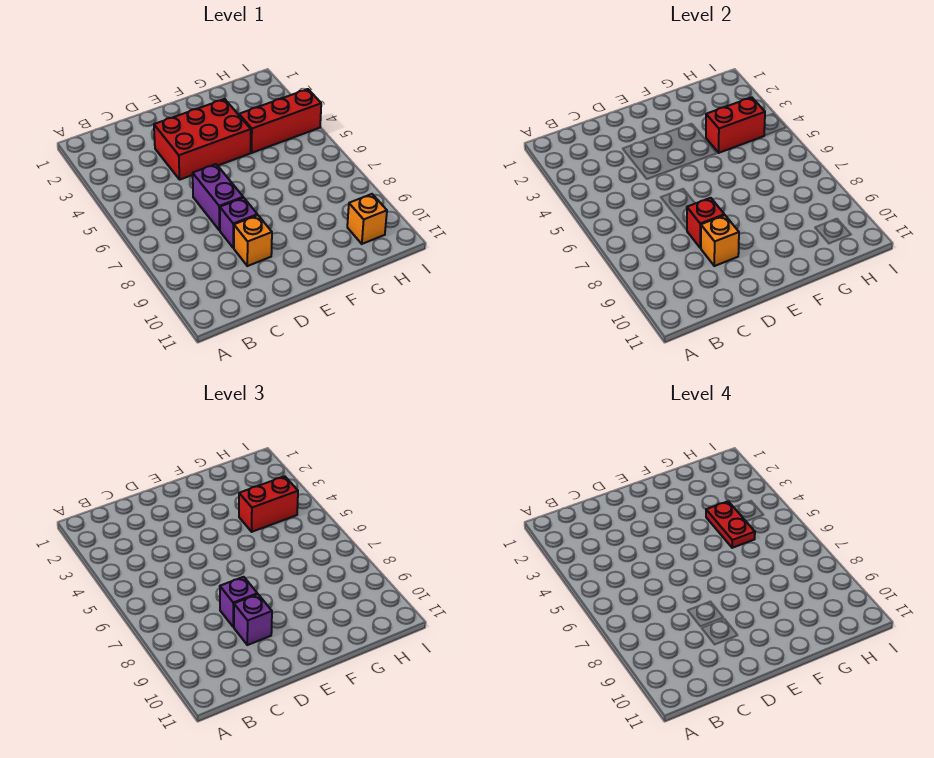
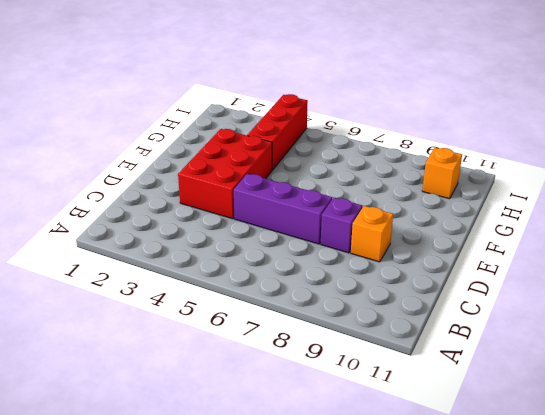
purple brick D5:D7 level 1 -> purple brick D6:D7 level 1
none -> red brick D8 level 2
none -> orange brick D9 level 2
none -> red brick G4:H4 level 2

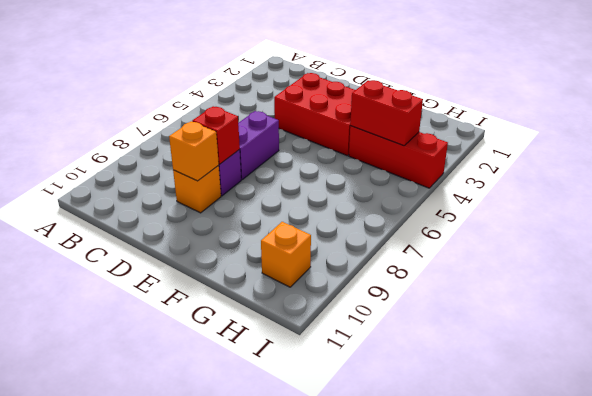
none -> purple brick D8 level 3
none -> purple brick D9 level 3
none -> red brick G4:H4 level 3

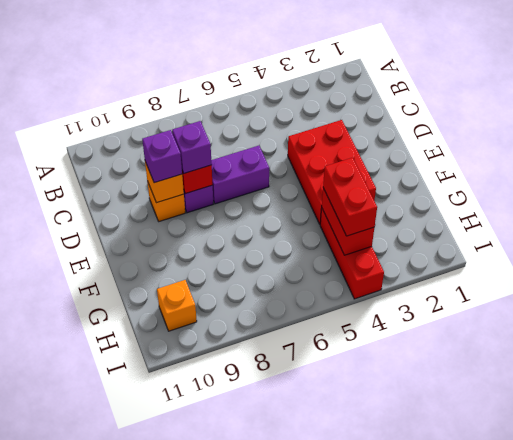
none -> red plate G4:G5 level 4

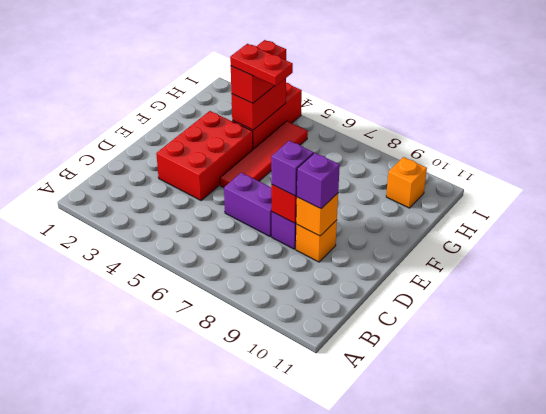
red tile E5:H5 level 1 -> none

